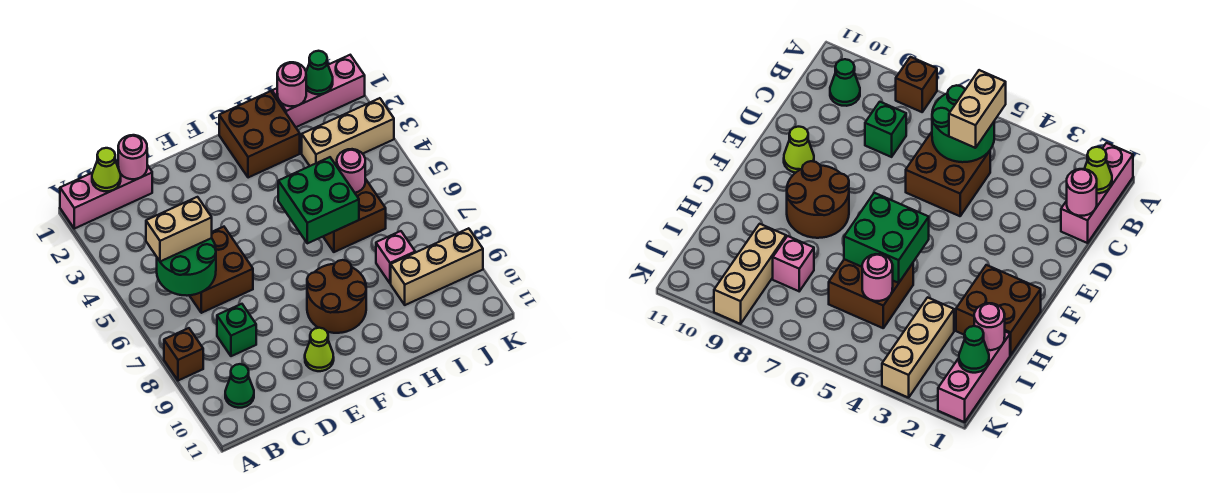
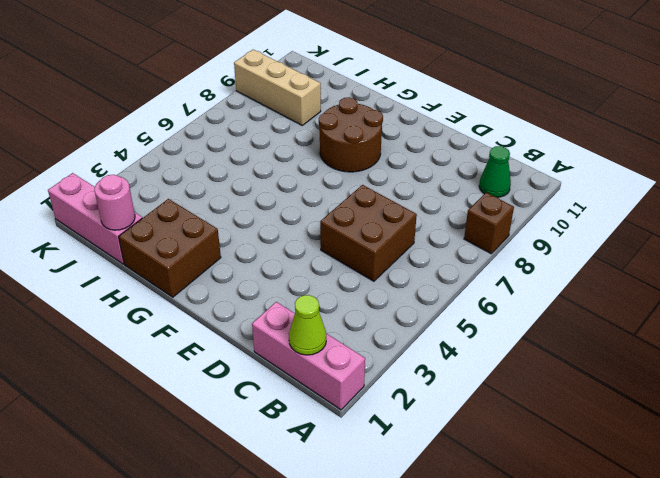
none -> green brick C8 level 1
none -> lime cone E10 level 1
none -> brown brick H5:I6 level 1

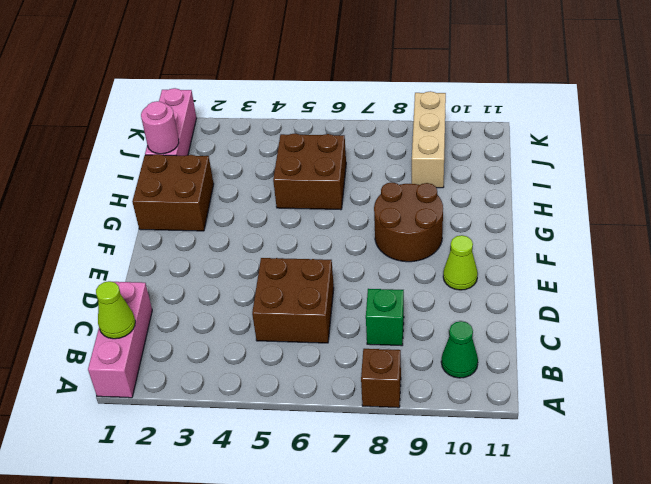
none -> tan brick I3:K3 level 1
none -> pink brick I8 level 1
none -> green round brick B5:C6 level 2

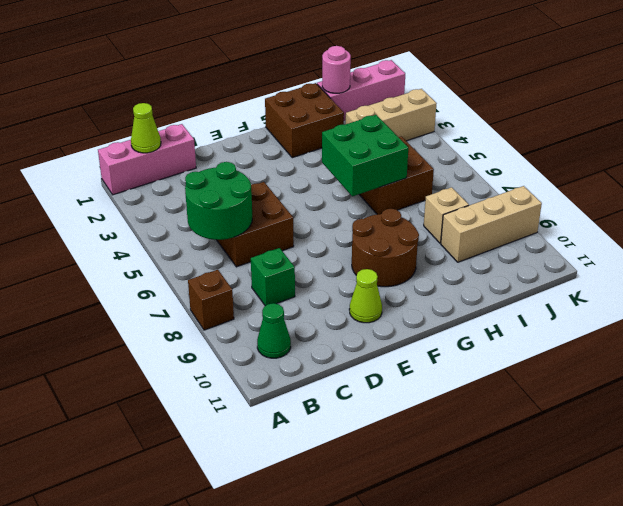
tan brick I8 level 1 -> pink brick I8 level 1
none -> pink round brick C1 level 2
none -> pink round brick I5 level 2
none -> green cone J1 level 2

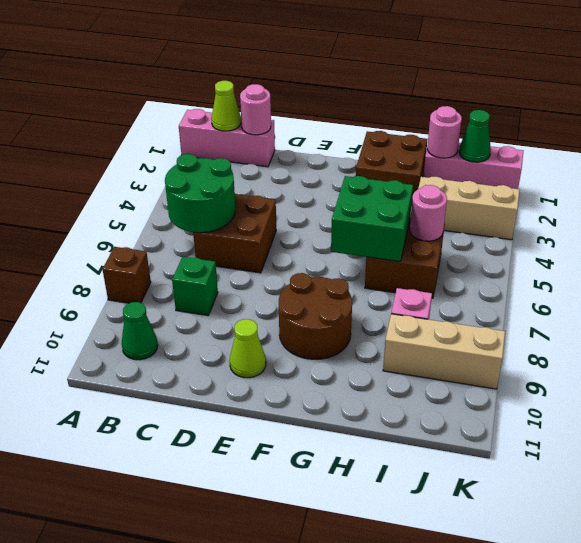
none -> tan brick B5:C5 level 3

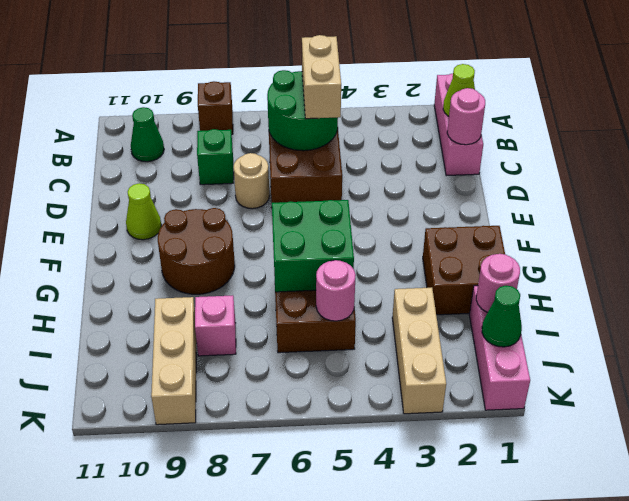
tan round brick D7 level 1 -> none

